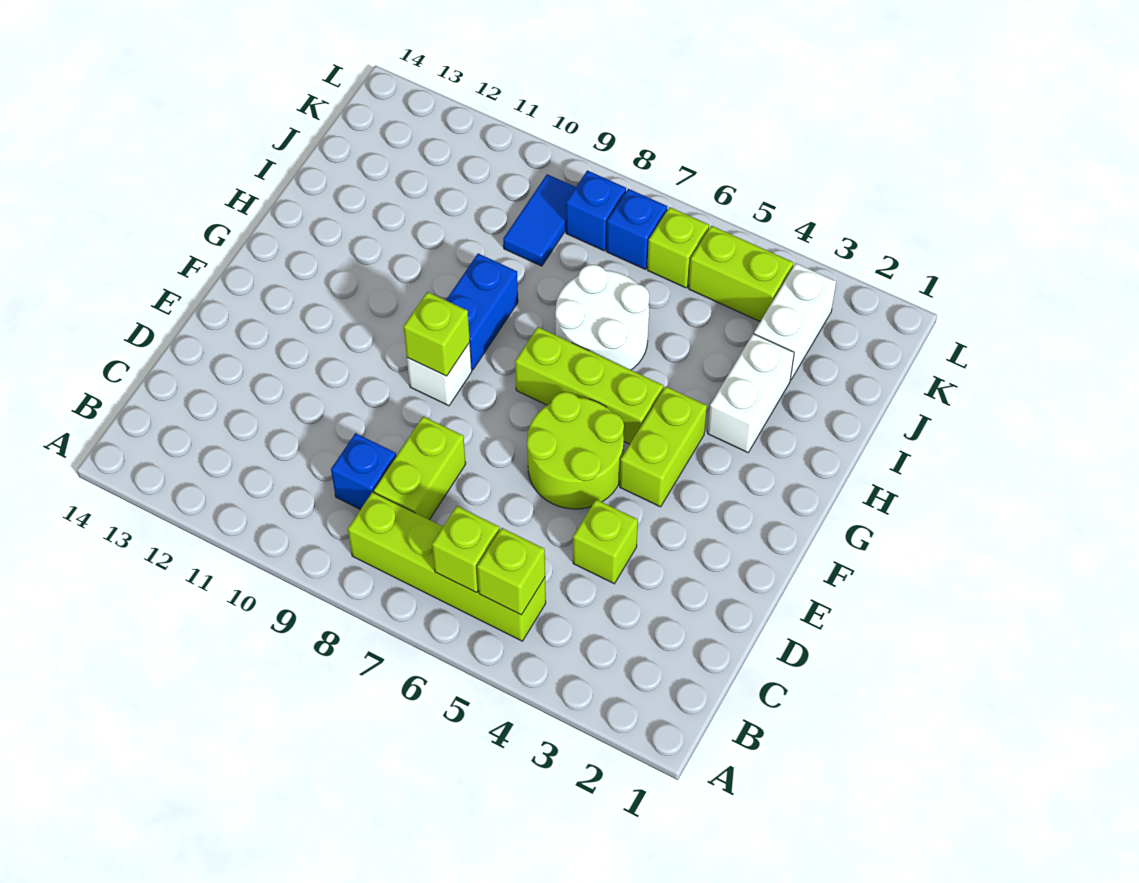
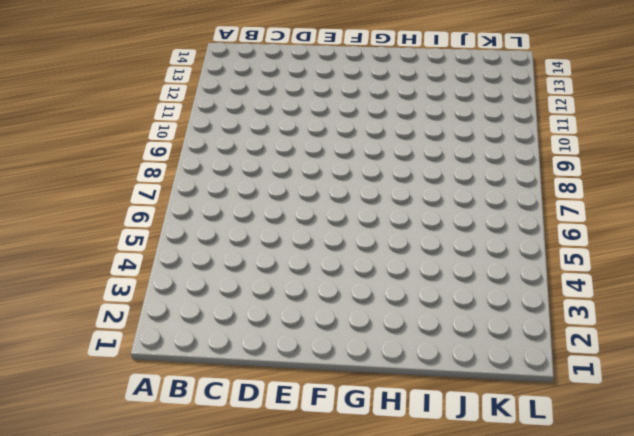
none -> lime brick B5:B8 level 1
none -> lime brick C8:D8 level 1
none -> blue brick C9 level 1

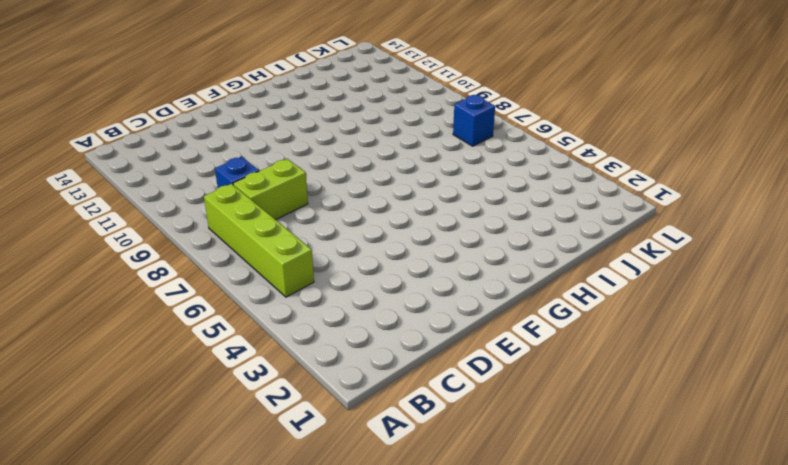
none -> lime brick D4 level 1
none -> lime round brick E5:F6 level 1
none -> lime brick F4:G4 level 1

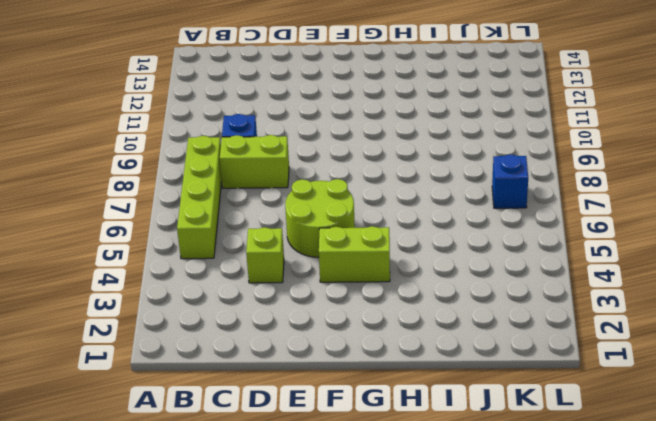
none -> white brick F9 level 1
none -> lime brick G5:G7 level 1
none -> blue brick G9:H9 level 1

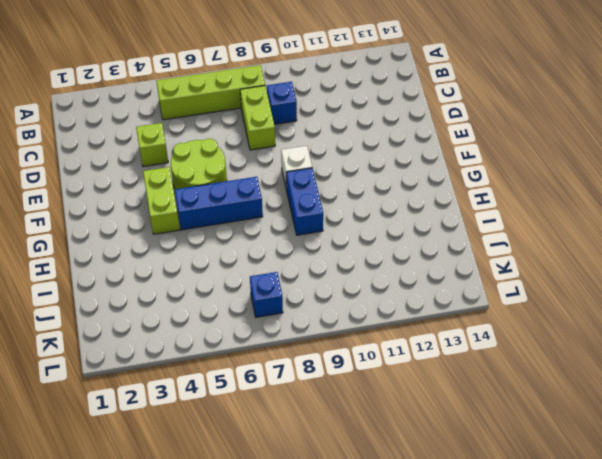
blue brick G5:G7 level 1 -> lime brick G5:G7 level 1
none -> white brick H3:I3 level 1
none -> white round brick H6:I7 level 1
none -> white brick J3:K3 level 1

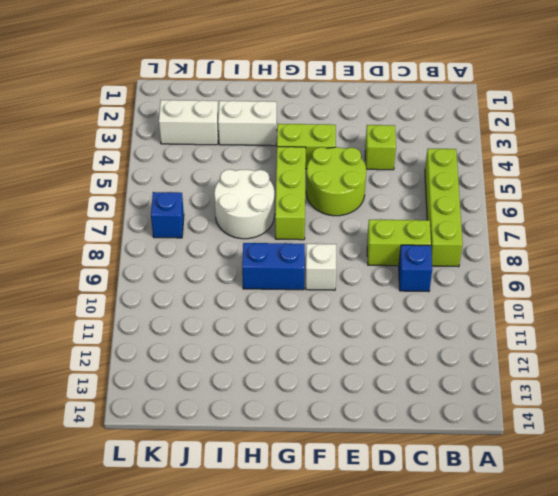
none -> blue tile J9:K9 level 1
none -> lime brick K4:K5 level 1
none -> lime brick K6 level 1

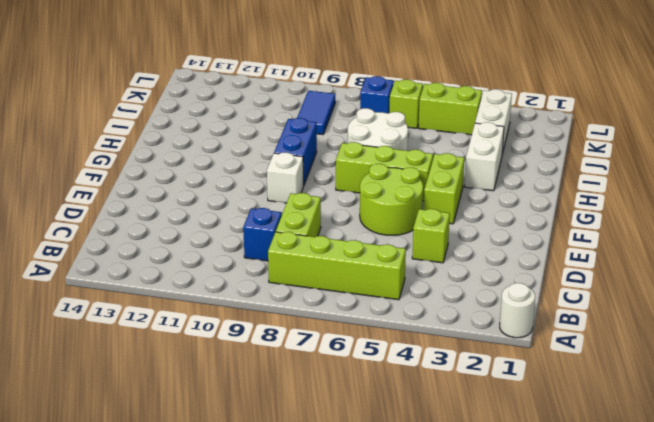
white round brick A1 level 1 -> none
none -> blue brick K8 level 1
none -> lime brick B5 level 2
none -> lime brick B6 level 2

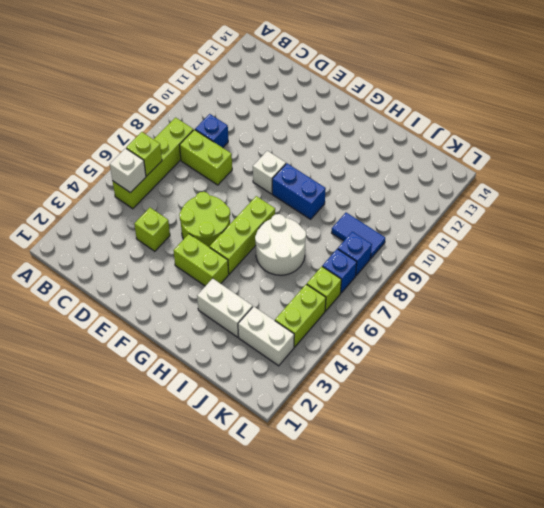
white brick B5 level 2 -> lime brick B5 level 2
none -> lime brick F9 level 2

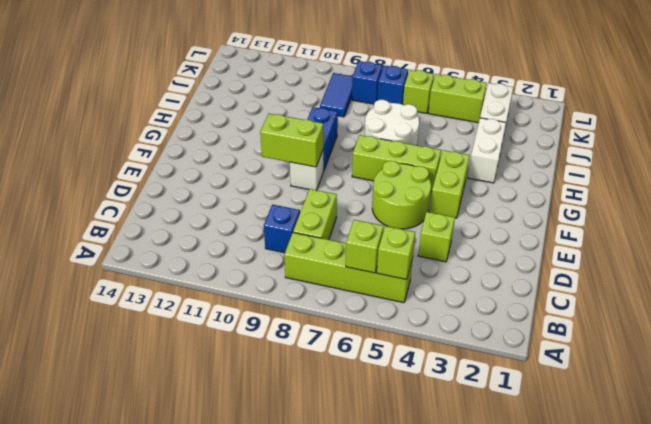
lime brick F9:F10 level 2 -> lime brick F9 level 2

